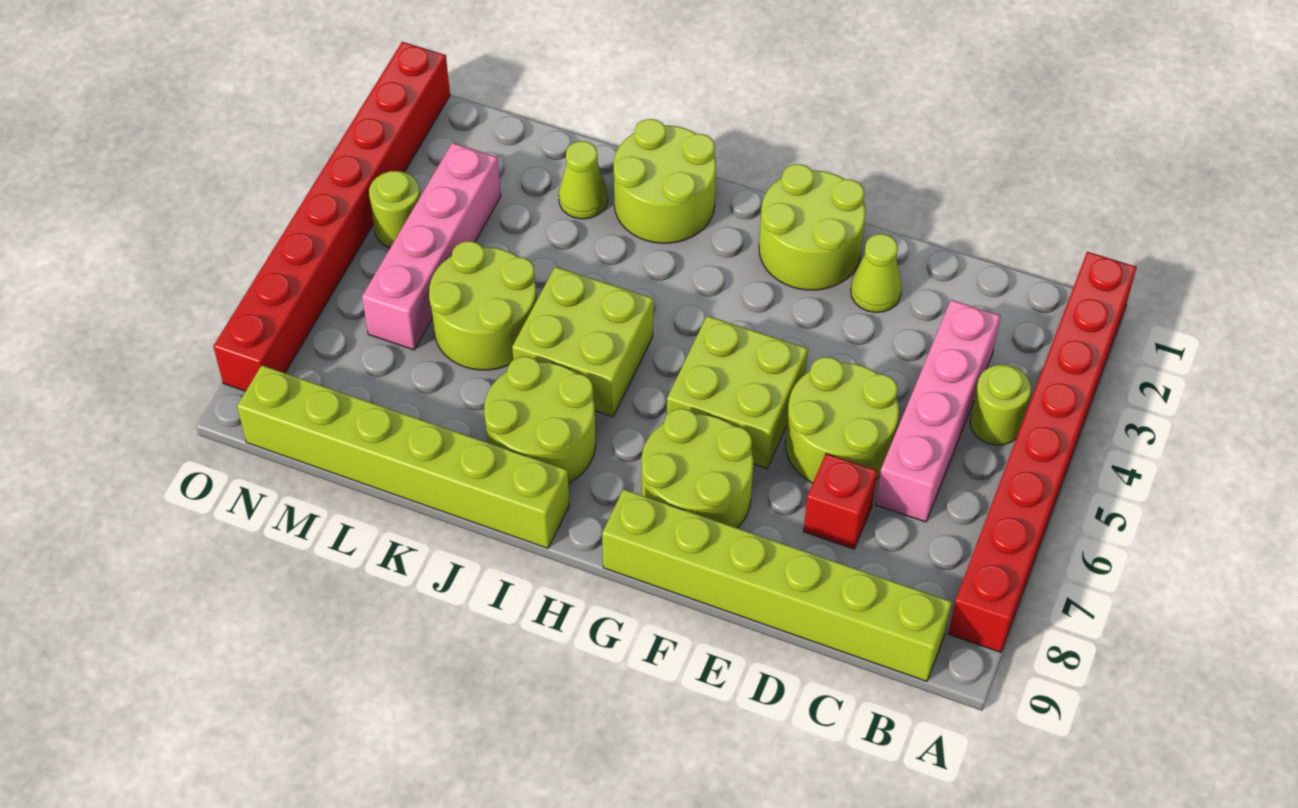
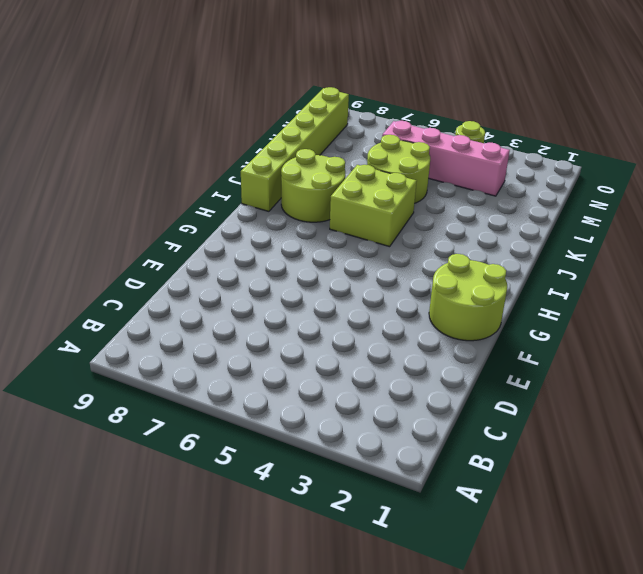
none -> red brick A1:A8 level 1
none -> lime round brick B4 level 1
none -> lime brick B9:G9 level 1

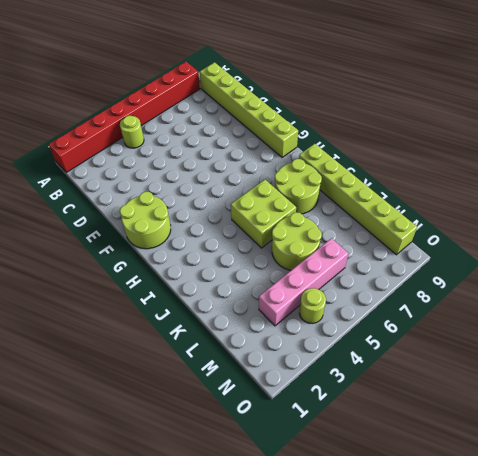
none -> pink brick C3:C6 level 1
none -> lime round brick D5:E6 level 1
none -> red brick D7 level 1

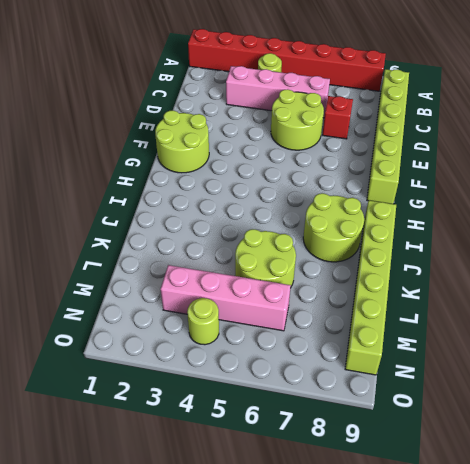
none -> lime cone E2 level 1
none -> lime brick F5:G6 level 1
none -> lime round brick F7:G8 level 1

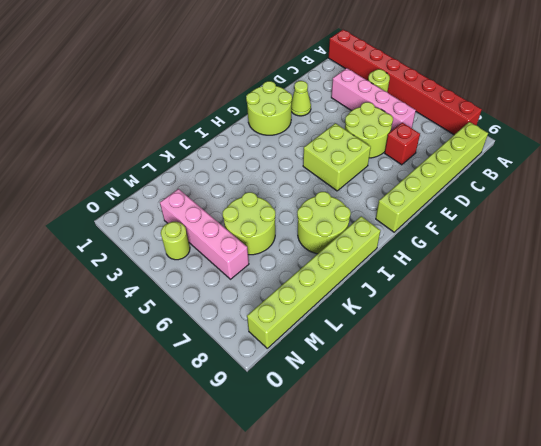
none -> lime round brick F7:G8 level 1
none -> lime round brick I1:J2 level 1
none -> lime brick I5:J6 level 1

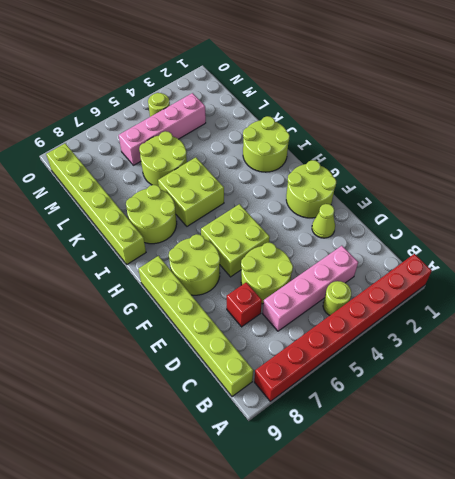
none -> lime cone K2 level 1
none -> red brick O1:O8 level 1

